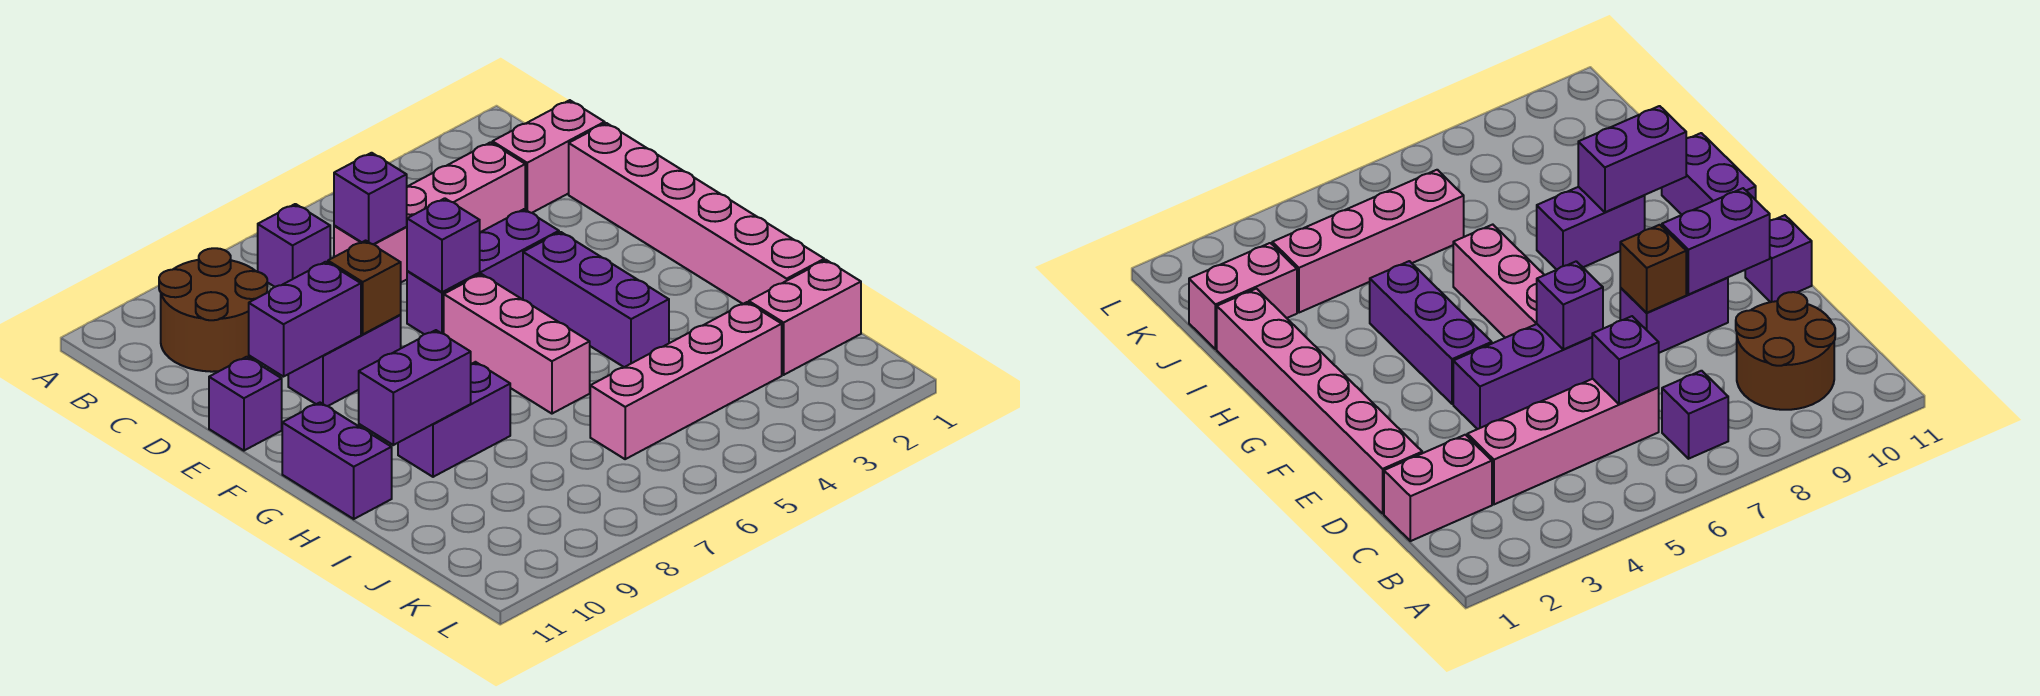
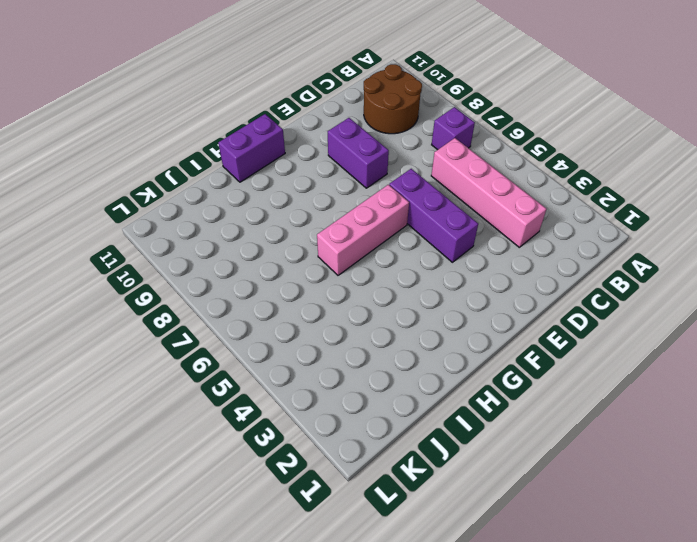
none -> pink brick C1:C2 level 1
none -> pink brick D1:I1 level 1
none -> purple brick E11 level 1

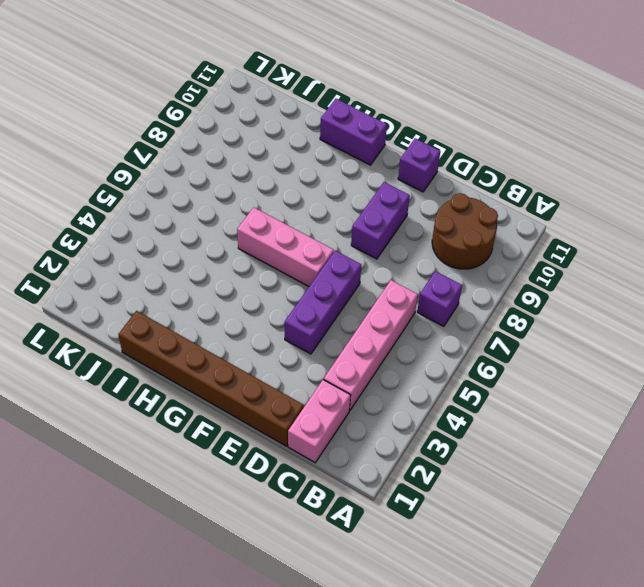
brown brick D1:I1 level 1 -> pink brick D1:I1 level 1
none -> purple brick F4:H4 level 1
none -> purple brick H8:H9 level 1
none -> pink brick J1:J2 level 1

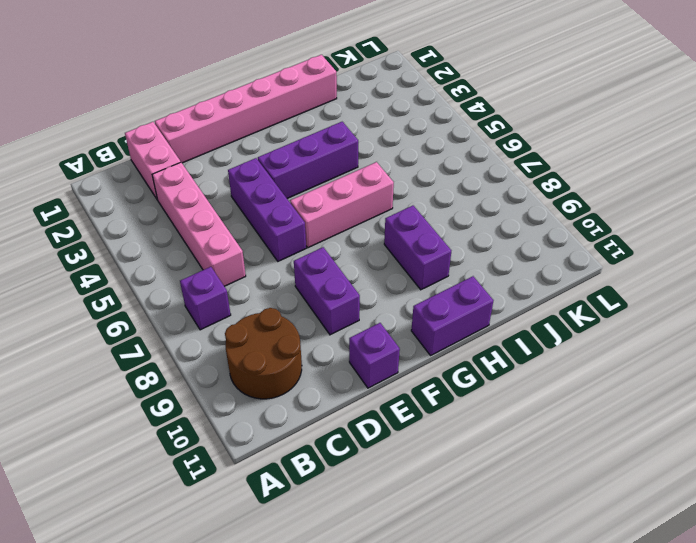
none -> pink brick J1:J2 level 1
none -> pink brick J3:J6 level 1
none -> purple brick C6 level 2

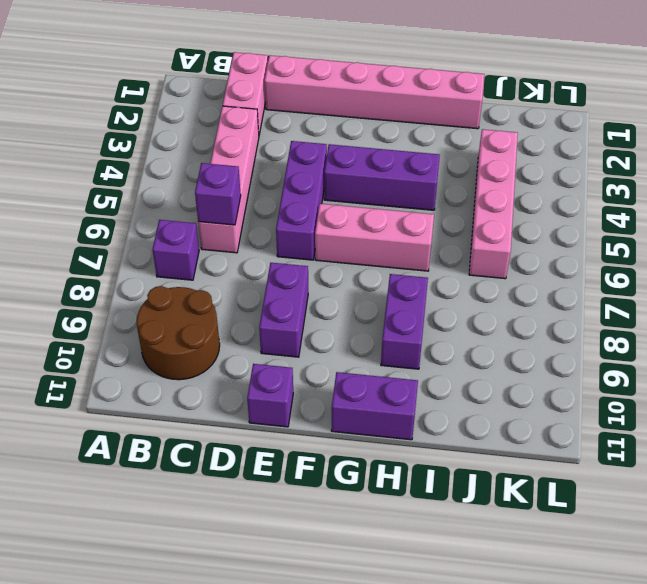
none -> pink brick J1:J2 level 1
none -> purple brick E6 level 2
none -> brown brick E8 level 2

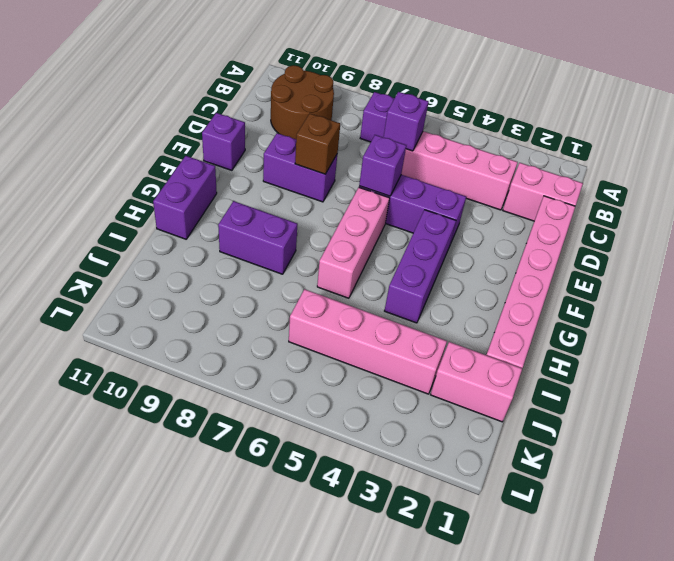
none -> purple brick E9:E10 level 2
none -> purple brick H9:H10 level 2

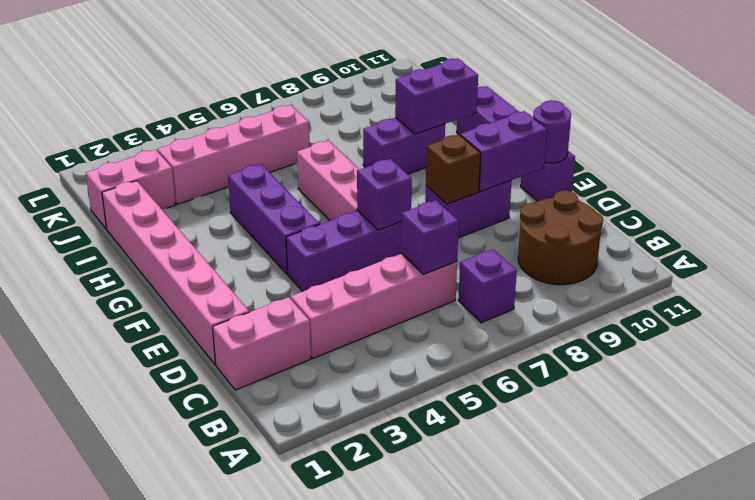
purple round brick E11 level 2 -> none

